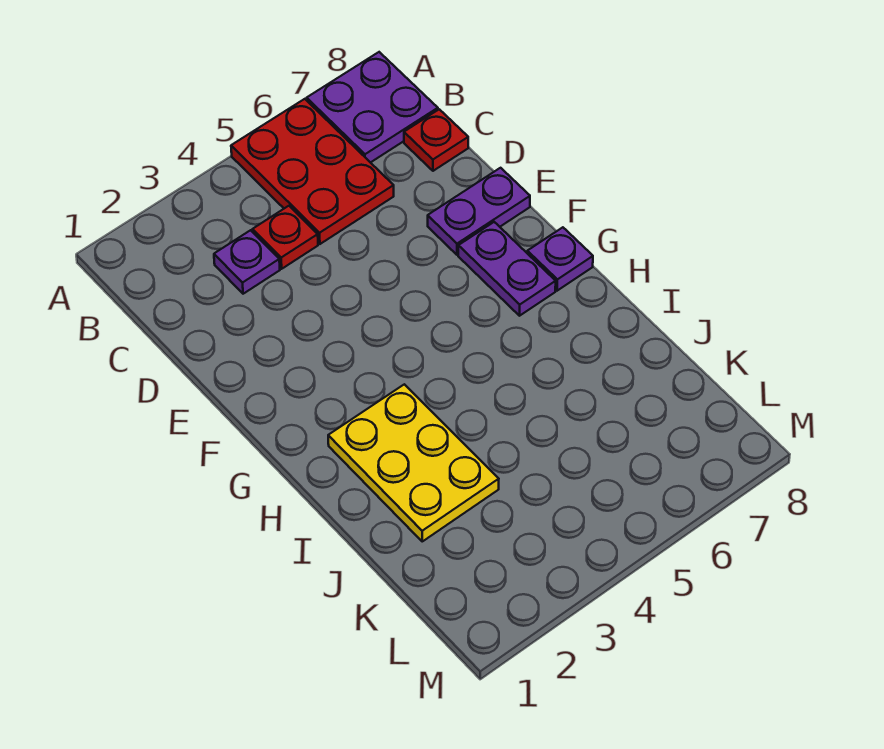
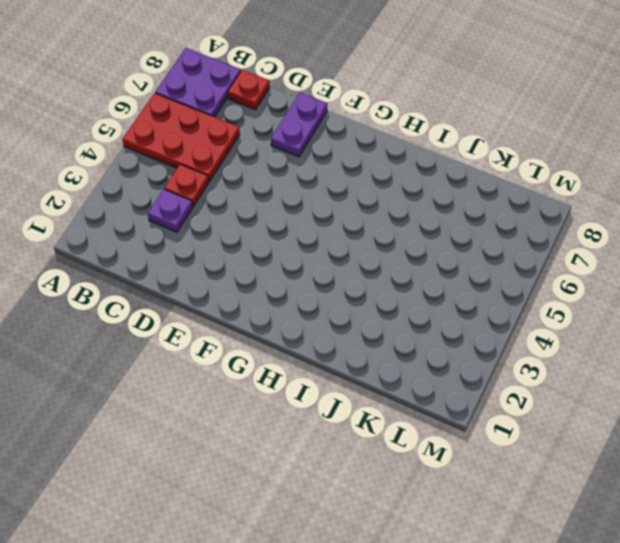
none -> purple plate F7:G7 level 1
none -> purple plate G8 level 1

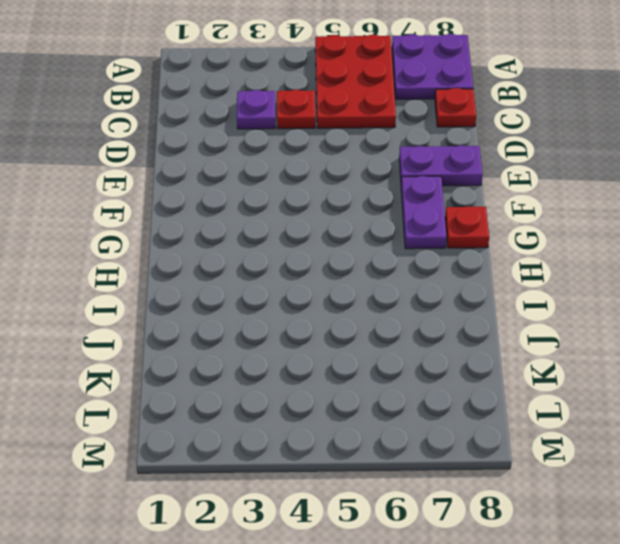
red plate G8 level 1 -> purple plate G8 level 1
none -> yellow plate H2:J3 level 1

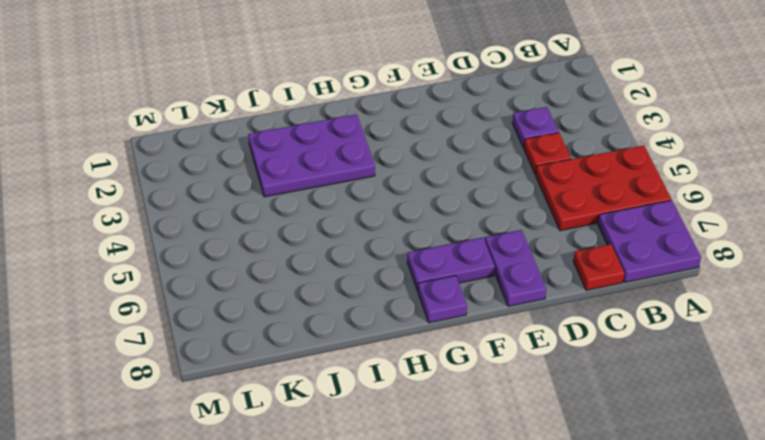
purple plate H2:J3 level 1 -> yellow plate H2:J3 level 1

